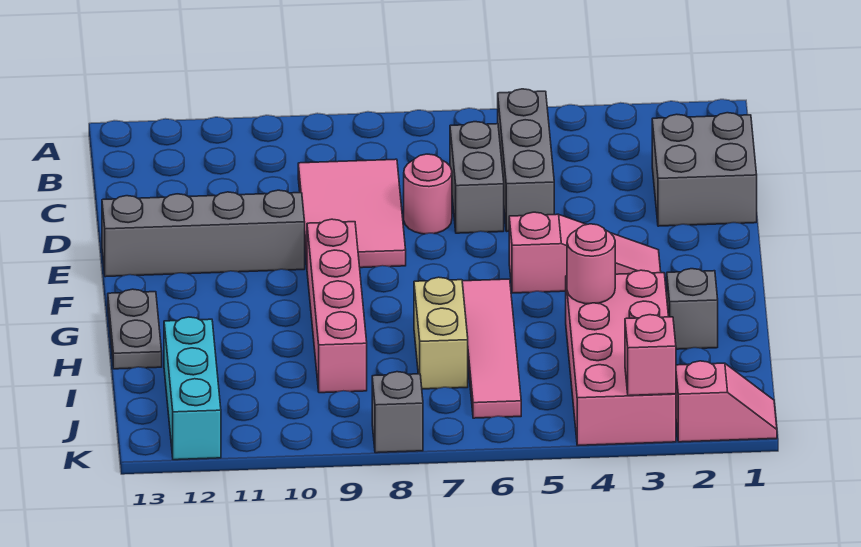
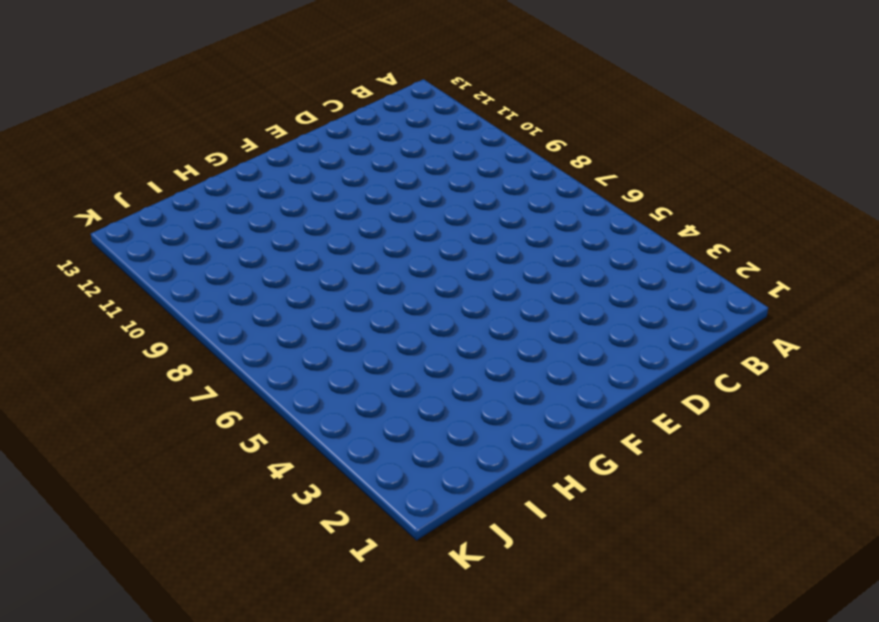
none -> grey brick B5:D5 level 1
none -> grey brick C1:D2 level 1
none -> grey brick C6:D6 level 1

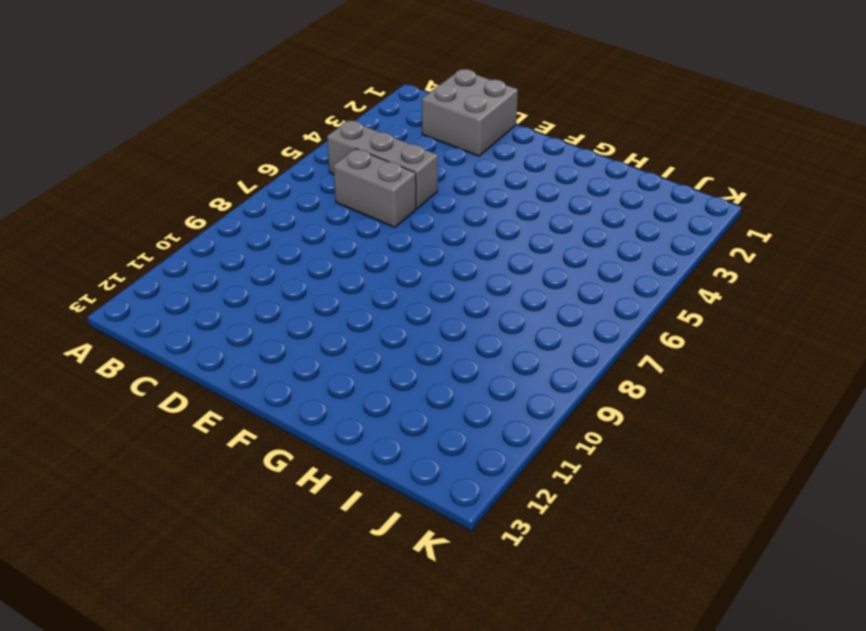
none -> pink tile C8:E9 level 1
none -> pink round brick D7 level 1
none -> grey brick E10:E13 level 1

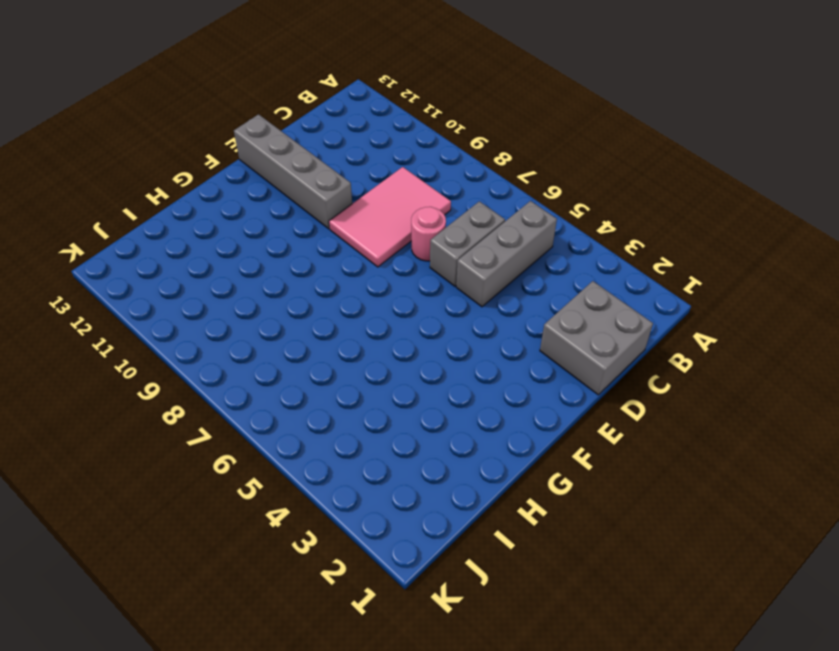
none -> pink slope F3:F5 level 1 top 5
none -> pink brick F9:I9 level 1
none -> pink tile G6:J6 level 1

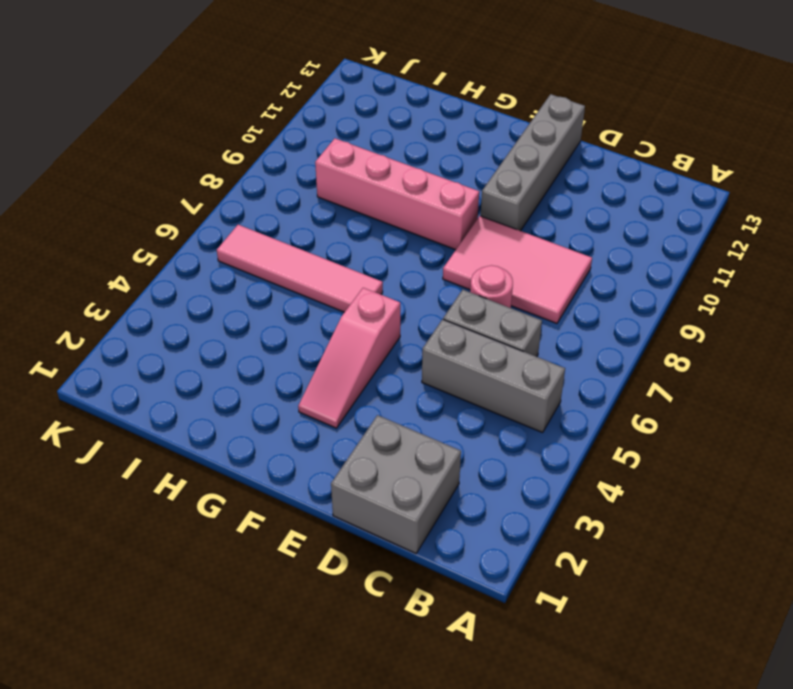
none -> grey plate G13:H13 level 1
none -> grey brick H2 level 1
none -> pink brick H3:K4 level 1

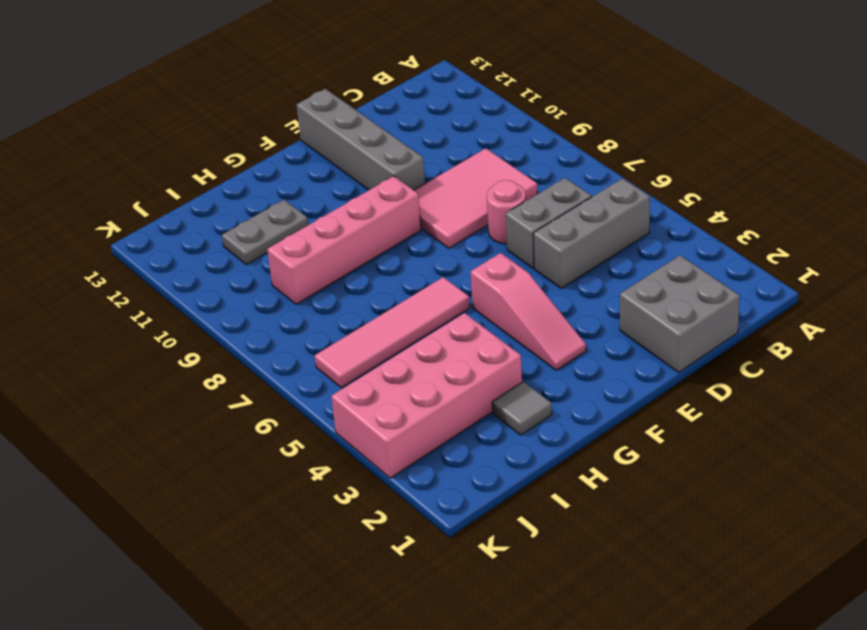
grey tile H2 level 1 -> grey brick H2 level 1
grey plate H11:I11 level 1 -> grey plate G13:H13 level 1
none -> tan brick H7:I7 level 1
none -> cyan brick I12:K12 level 1
none -> pink slope K1:K2 level 1 top 2

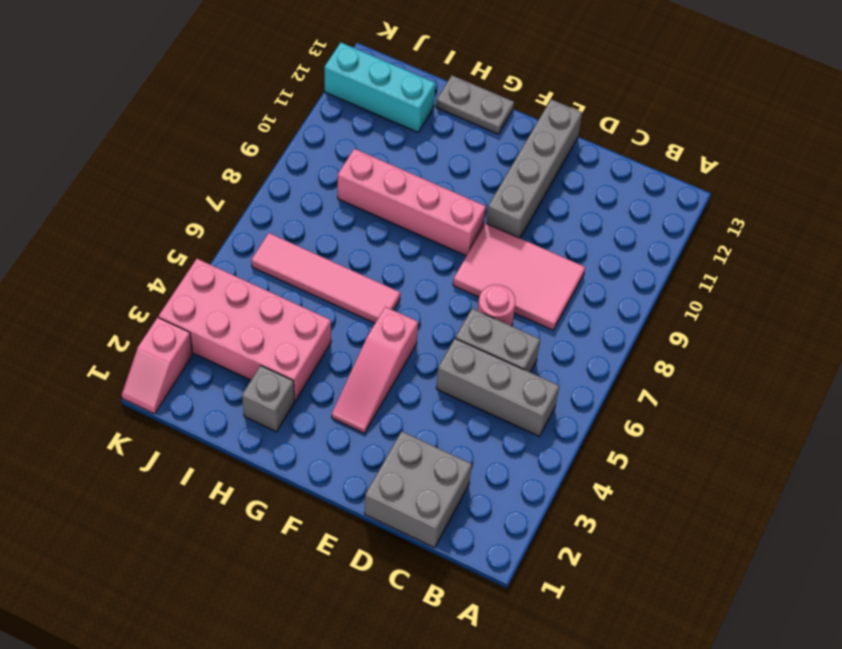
none -> tan brick H7:I7 level 1
none -> grey brick K8 level 1
none -> pink round brick H4 level 2

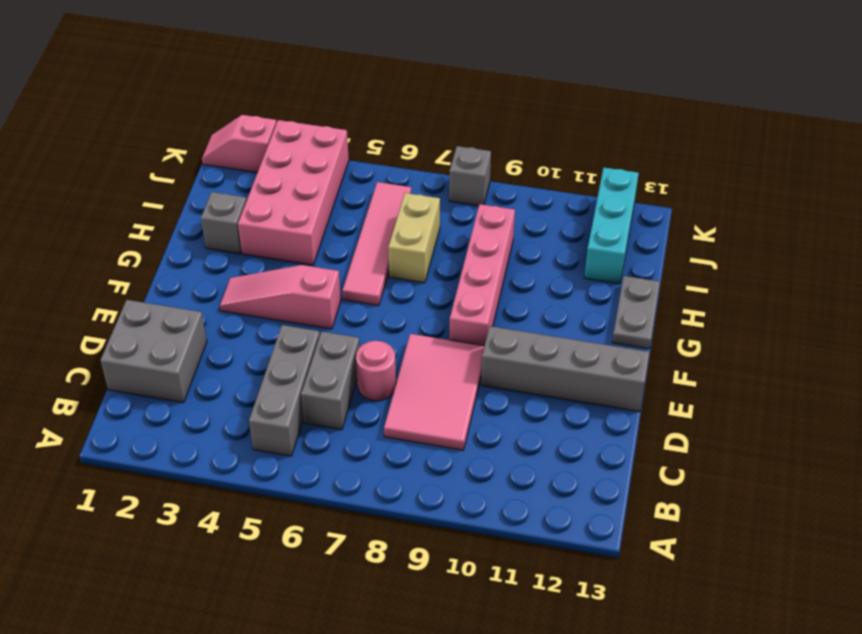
none -> pink round brick H4 level 2
none -> pink brick K3 level 2

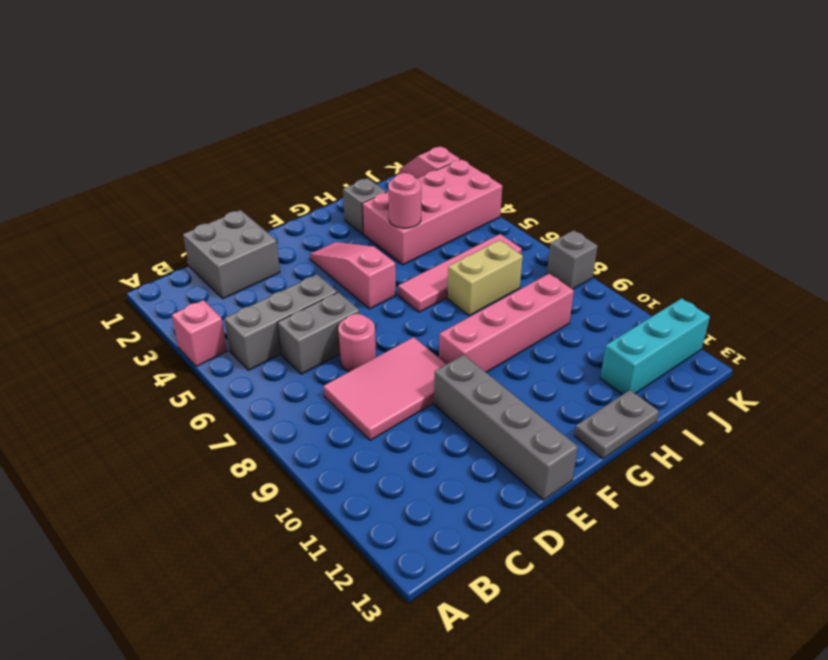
pink brick A4 level 1 -> pink brick K3 level 2

